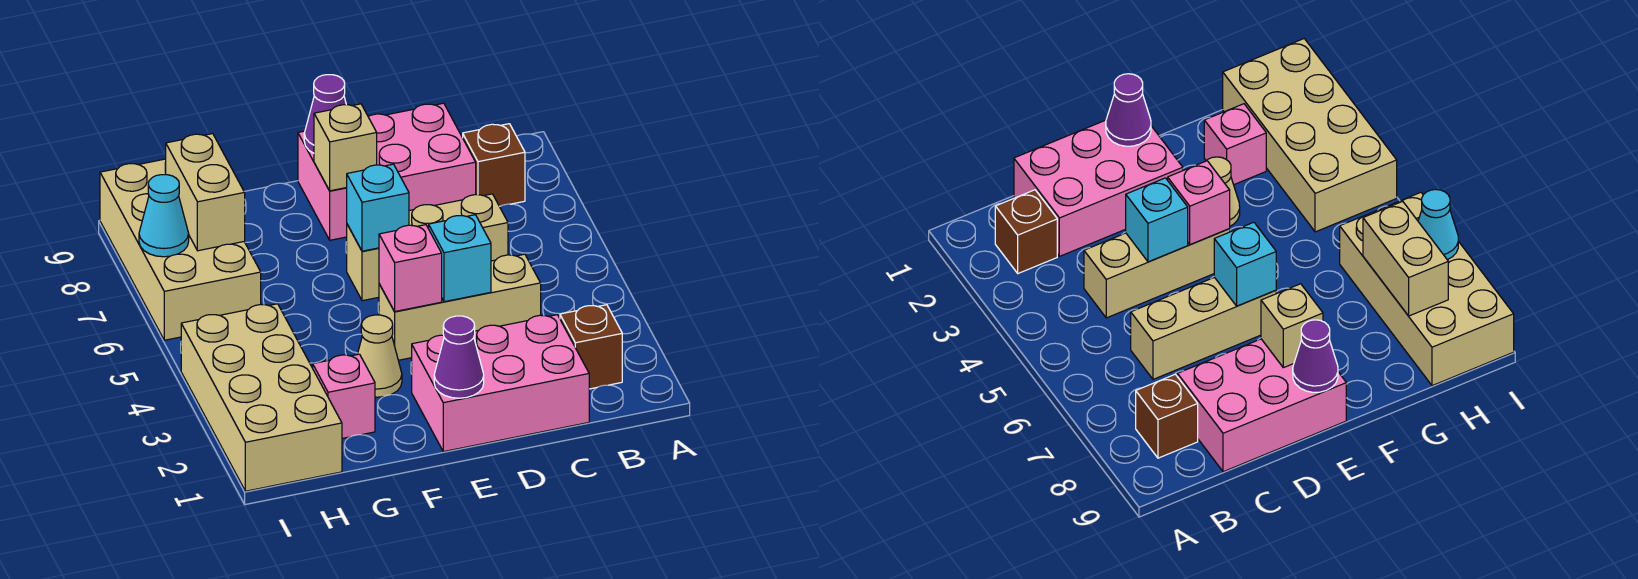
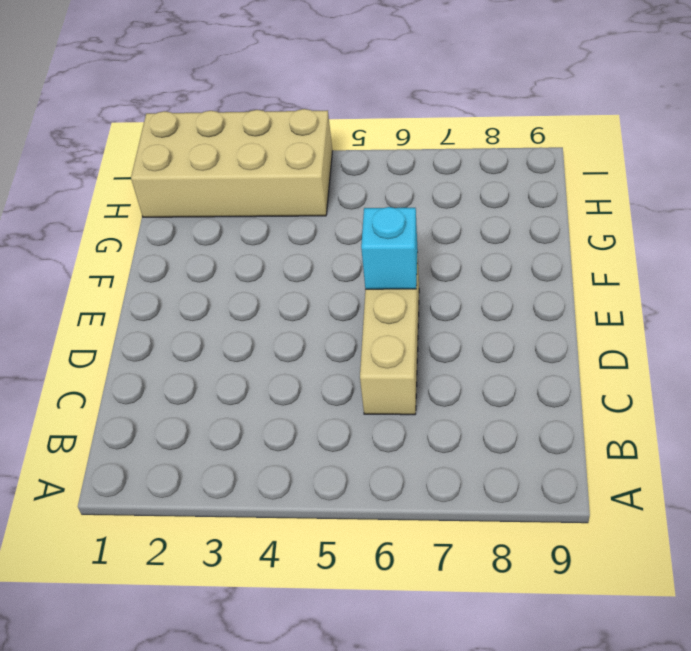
none -> brown brick B2 level 1
none -> brown brick B8 level 1
none -> pink brick C1:E2 level 1

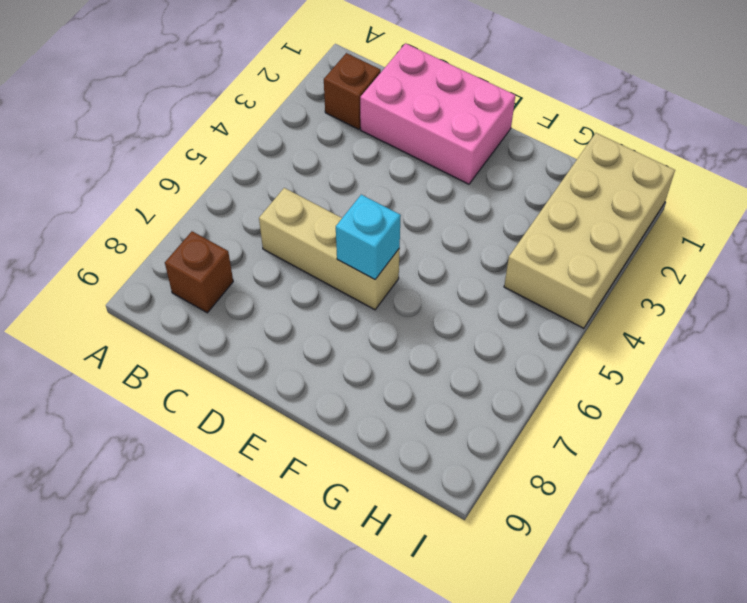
none -> tan brick C4:E4 level 1
none -> pink brick C8:E9 level 1
none -> tan cone F3 level 1

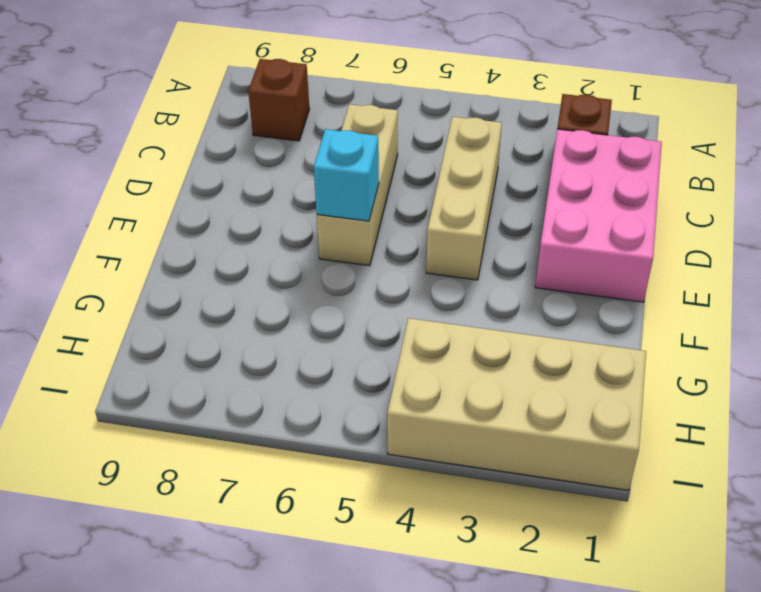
none -> pink brick C8:E9 level 1
none -> tan cone F3 level 1
none -> pink brick G2 level 1

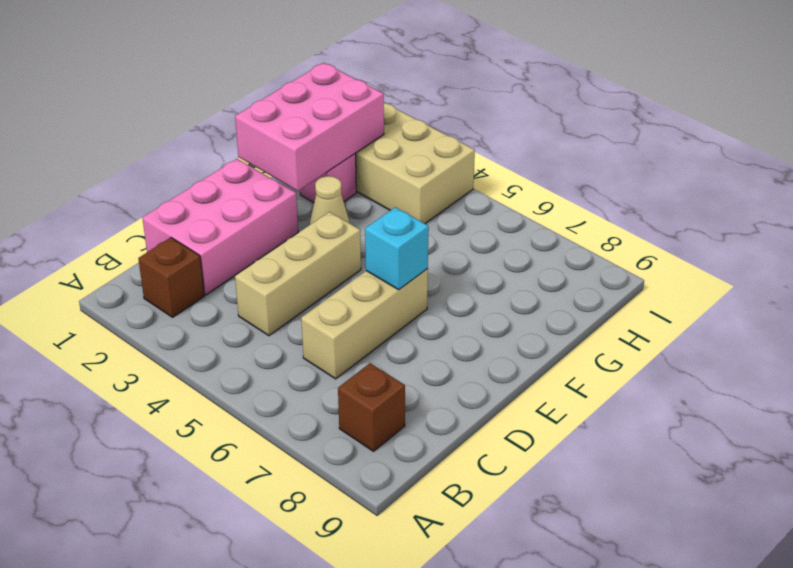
pink brick F1:H2 level 2 -> pink brick C8:E9 level 1
none -> tan brick H6:I9 level 1
none -> cyan brick D4 level 2
none -> purple cone E1 level 2

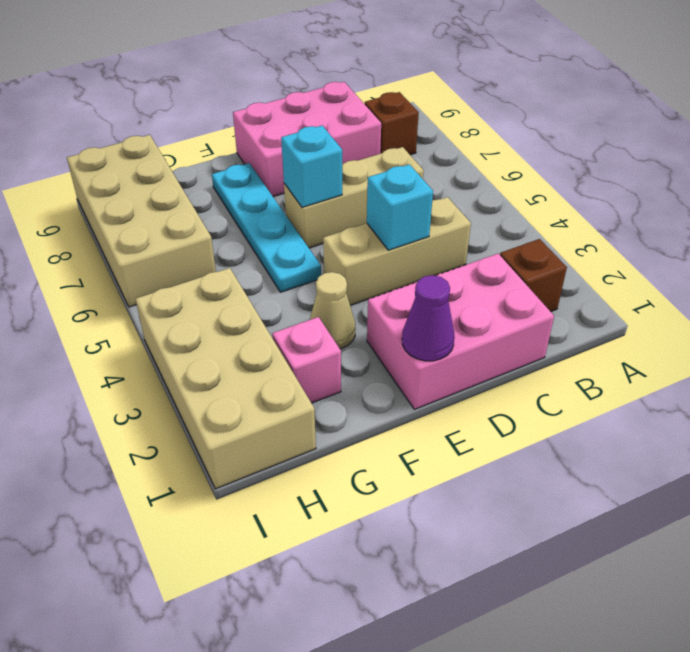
cyan plate F5:F8 level 1 -> none
none -> pink brick E4 level 2
none -> tan brick E8 level 2
none -> purple cone E9 level 2

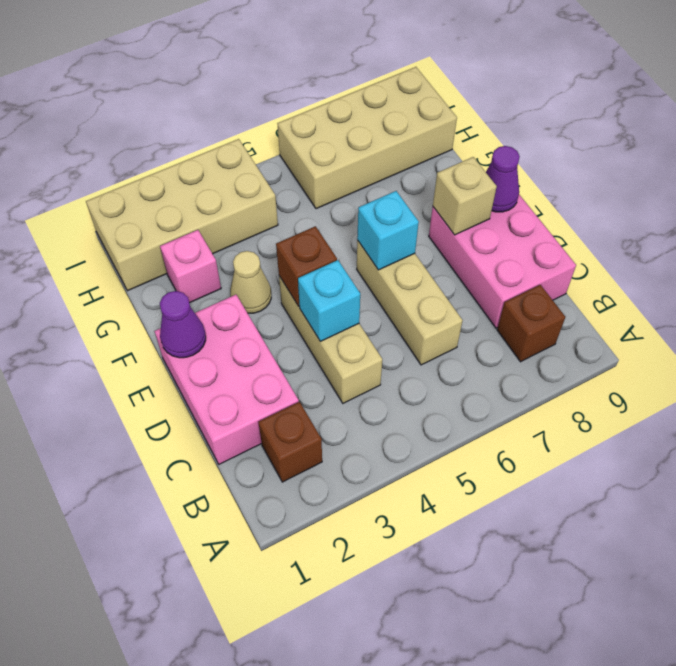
brown brick E4 level 2 -> pink brick E4 level 2
none -> tan brick H7:H8 level 2
none -> cyan cone I7 level 2

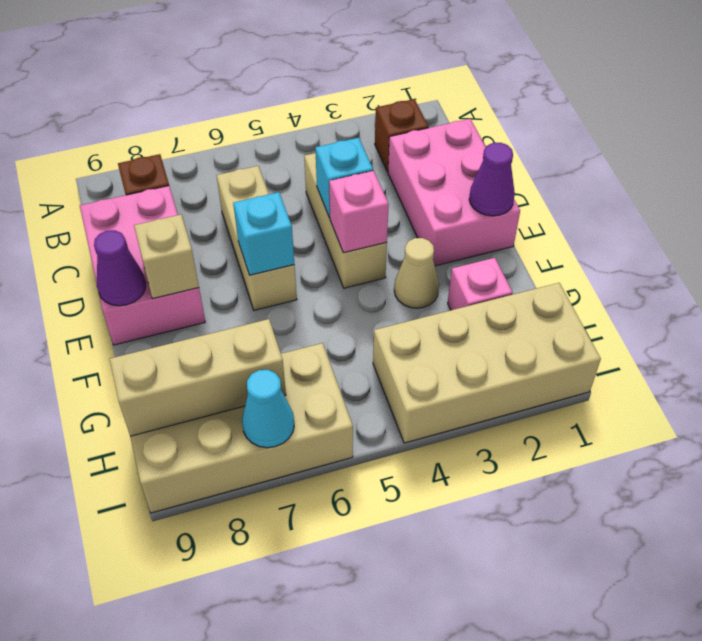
tan brick H7:H9 level 2 -> tan brick H7:H8 level 2

